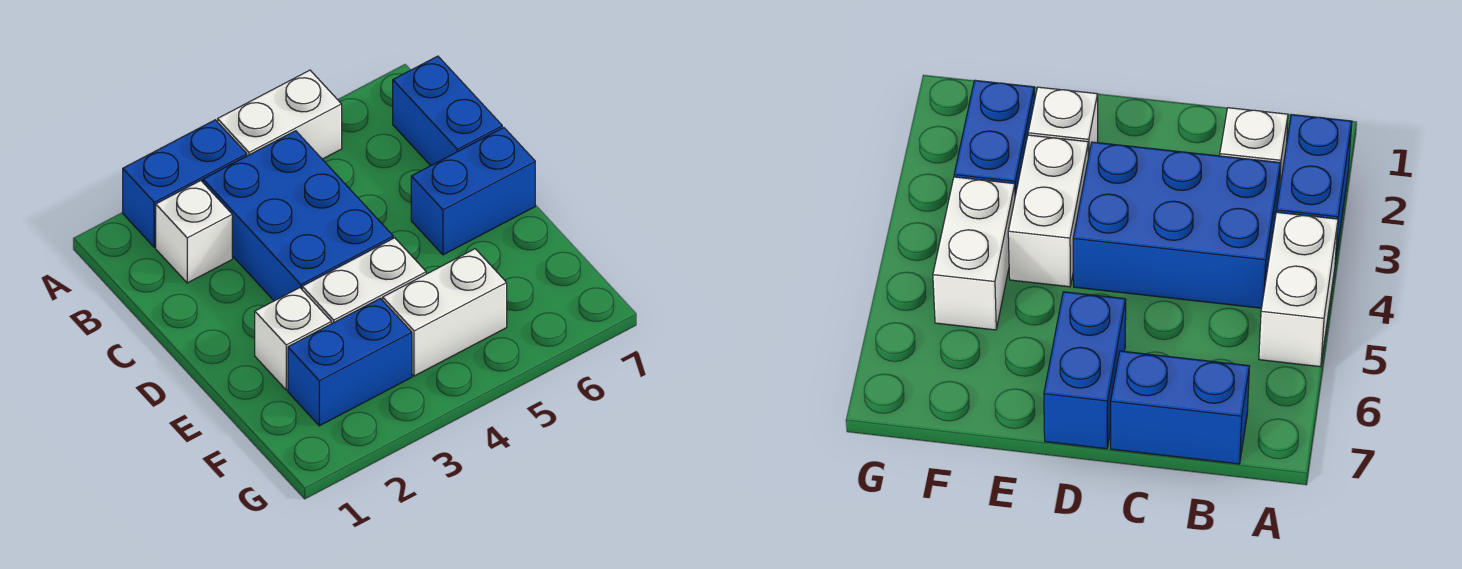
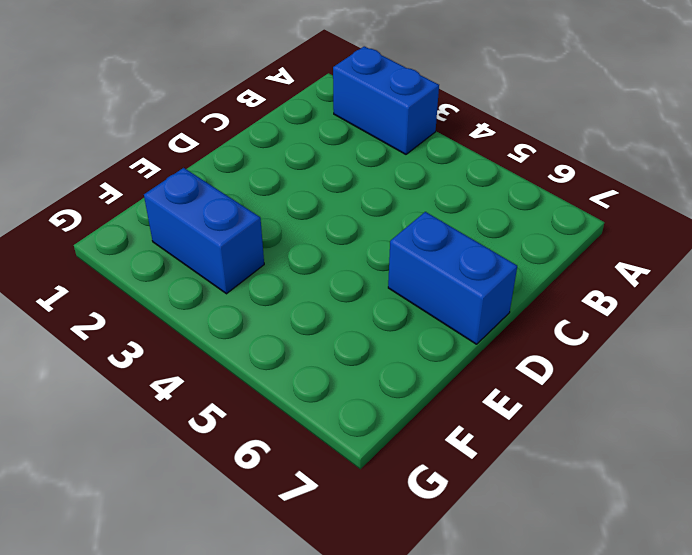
none -> white brick A4:A5 level 1
none -> white brick B2 level 1

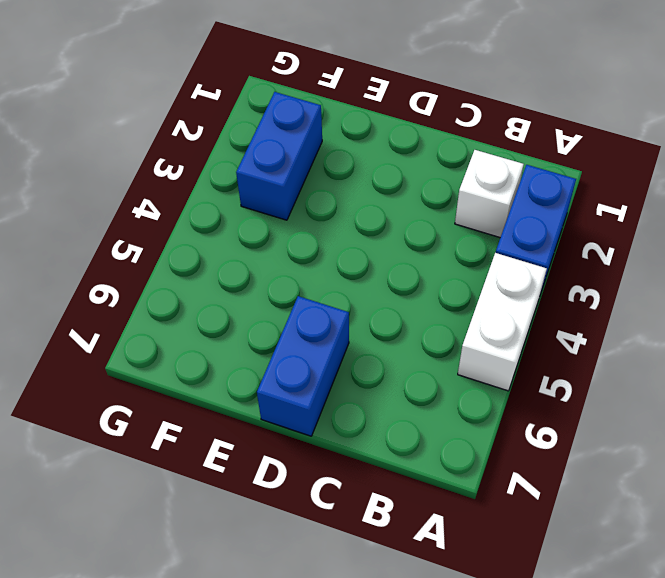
none -> blue brick B3:D4 level 1
none -> blue brick B7:C7 level 1

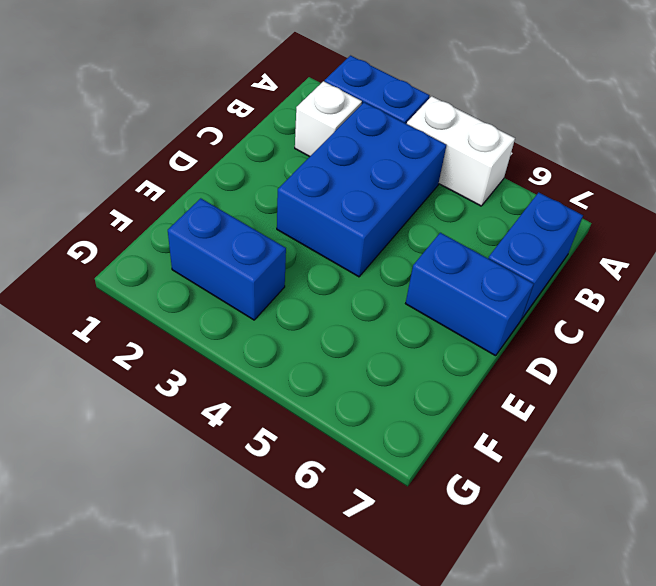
none -> white brick E2 level 1
none -> white brick E3:E4 level 1

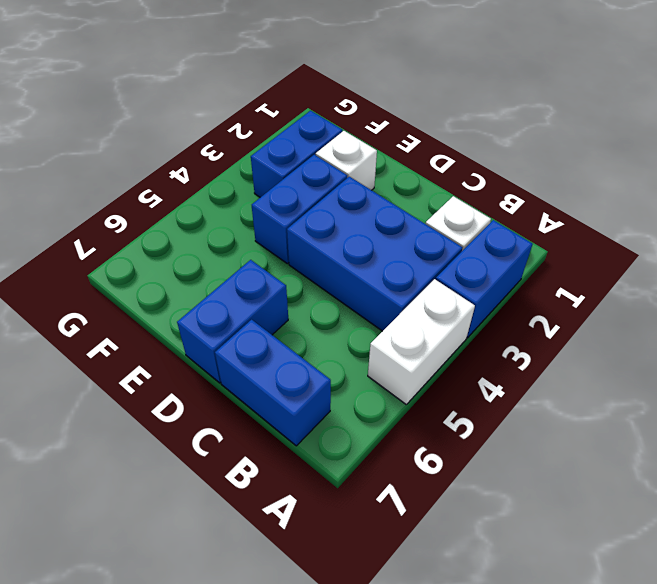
blue brick E3:E4 level 1 -> white brick E3:E4 level 1
none -> white brick F4:F5 level 1

